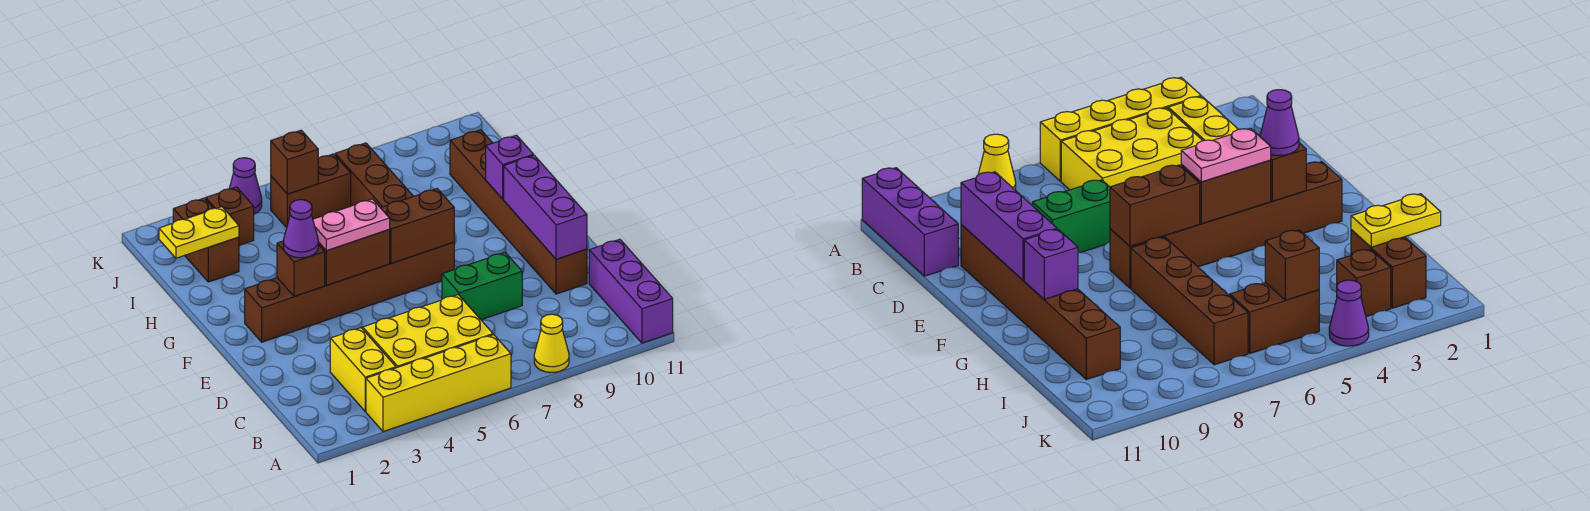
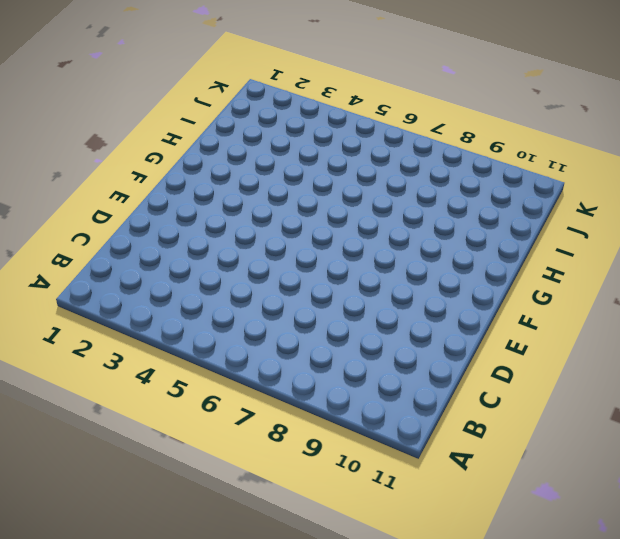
none -> yellow brick A3:A6 level 1
none -> yellow cone A8 level 1
none -> purple brick A11:C11 level 1

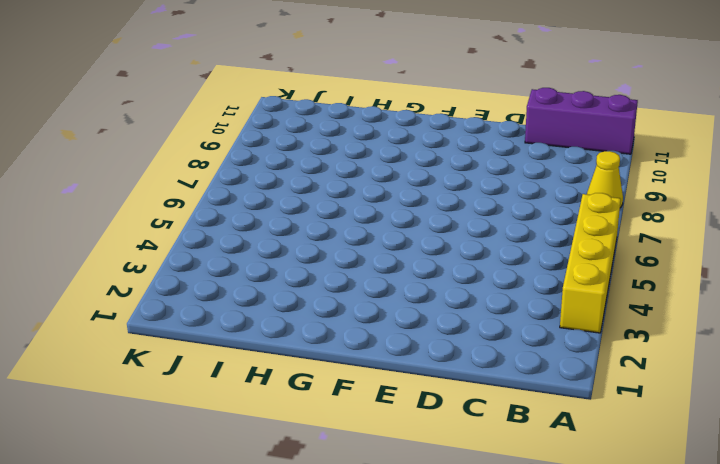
none -> yellow brick B3:C3 level 1
none -> yellow brick B4:C6 level 1
none -> green brick D7:D8 level 1

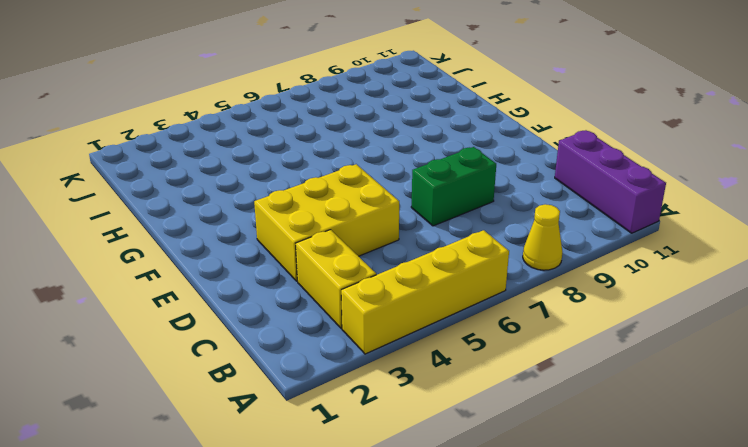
yellow brick D3:E5 level 1 -> yellow brick B4:C6 level 1
none -> brown brick D10:I10 level 1
none -> brown brick F2:F7 level 1
none -> brown brick G7:J7 level 1

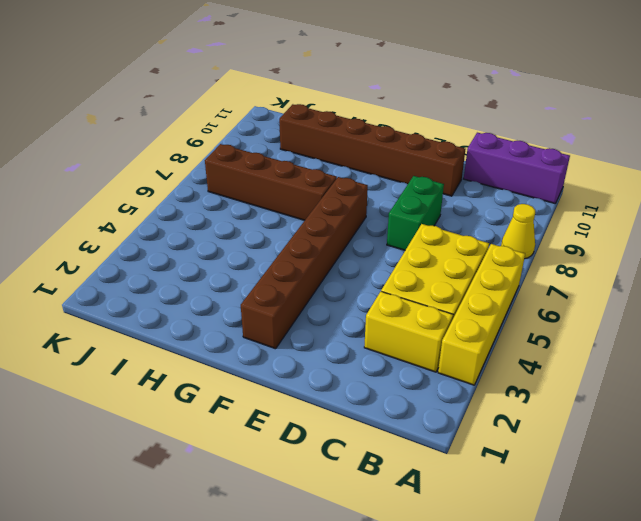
none -> brown brick I2:J2 level 1
none -> brown brick J3 level 1
none -> brown brick J5:J6 level 1

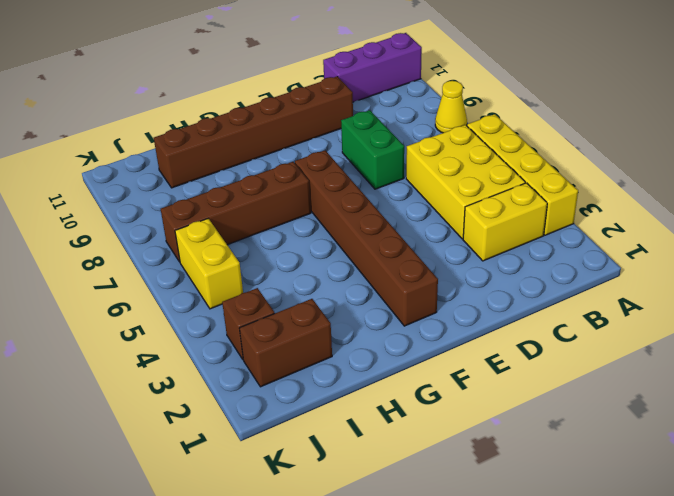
yellow brick J5:J6 level 1 -> brown brick J5:J6 level 1
none -> purple cone K4 level 1
none -> purple brick D10:F10 level 2
none -> brown brick F3 level 2

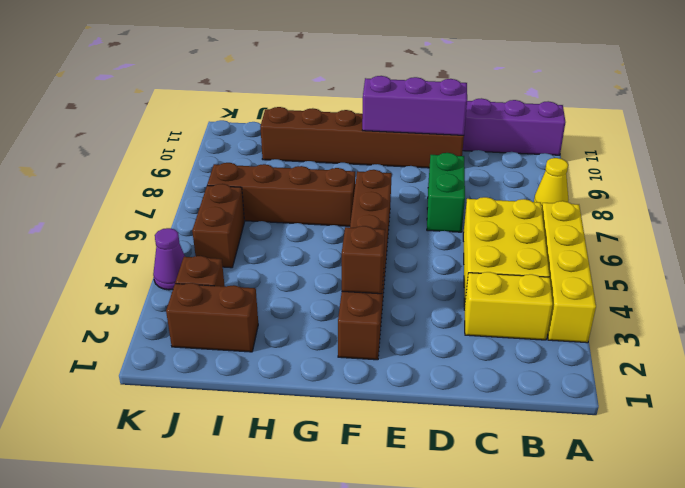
none -> brown brick F4:F5 level 2
none -> brown brick F6:F7 level 2
none -> purple brick G10 level 2

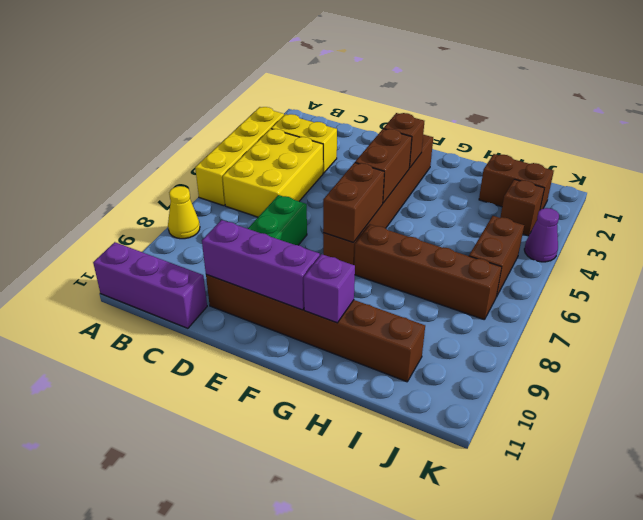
none -> yellow plate I1:I2 level 2
none -> brown brick J5 level 2
none -> purple cone F3 level 3

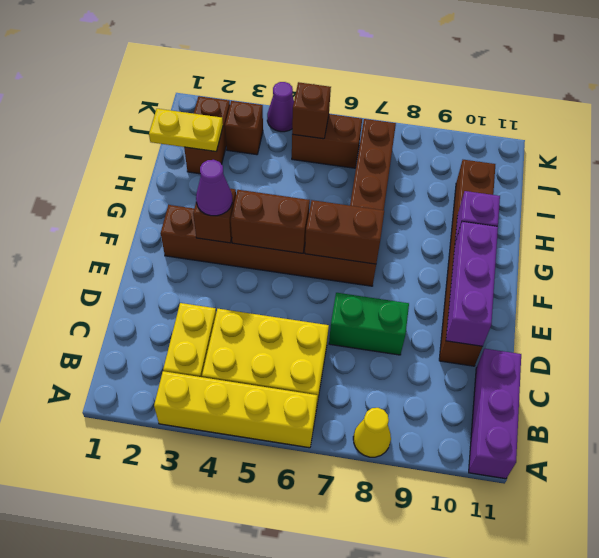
none -> pink plate F4:F5 level 3

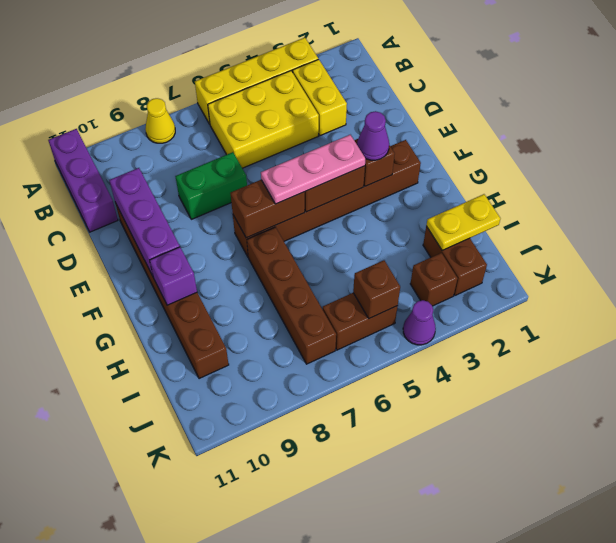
pink plate F4:F6 level 3 -> pink plate F4:F5 level 3

